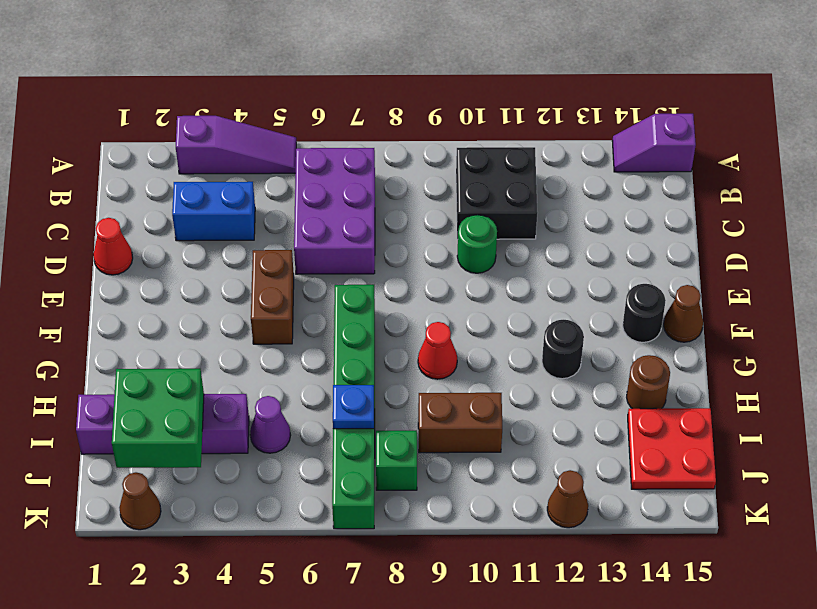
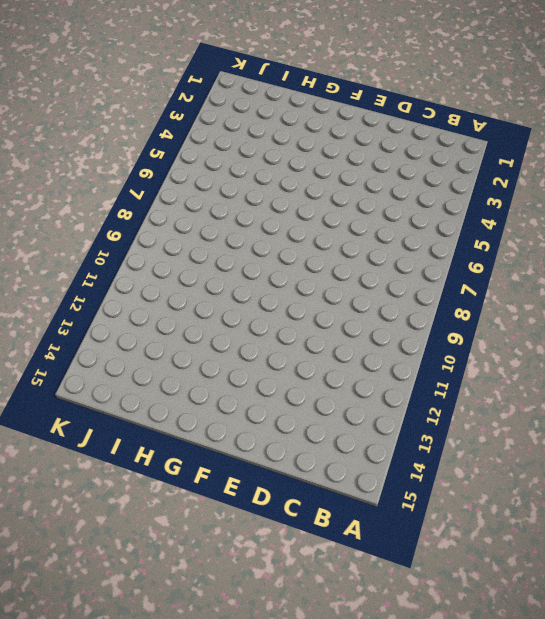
none -> purple slope A3:A5 level 1 top 3
none -> purple slope A14:A15 level 1 top 15
none -> purple brick B6:D7 level 1

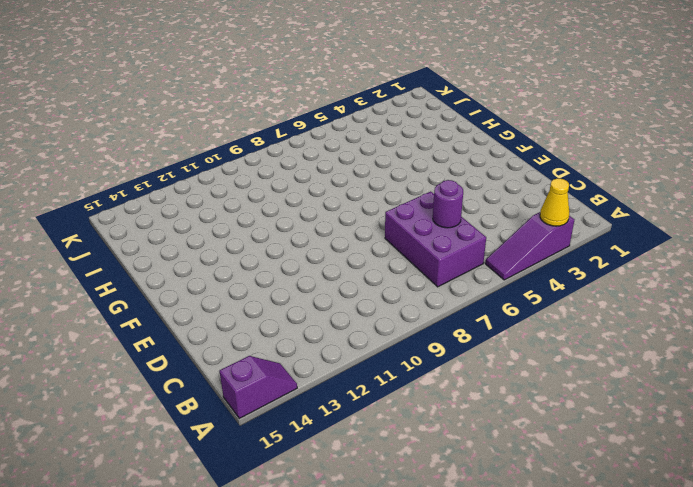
yellow cone A3 level 2 -> none
purple round brick C6 level 2 -> none
none -> black brick B10:C11 level 1
none -> blue brick C3:C4 level 1
none -> red cone D1 level 1

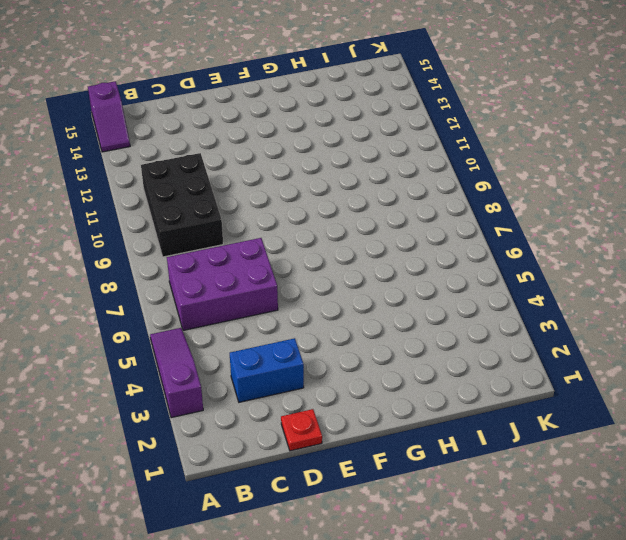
black brick B9:C11 level 1 -> black brick B10:C11 level 1
blue brick C3:D3 level 1 -> blue brick C3:C4 level 1
red plate D1 level 1 -> red cone D1 level 1
none -> green round brick D10 level 1
none -> brown brick E5:F5 level 1
none -> green brick F7:K7 level 1

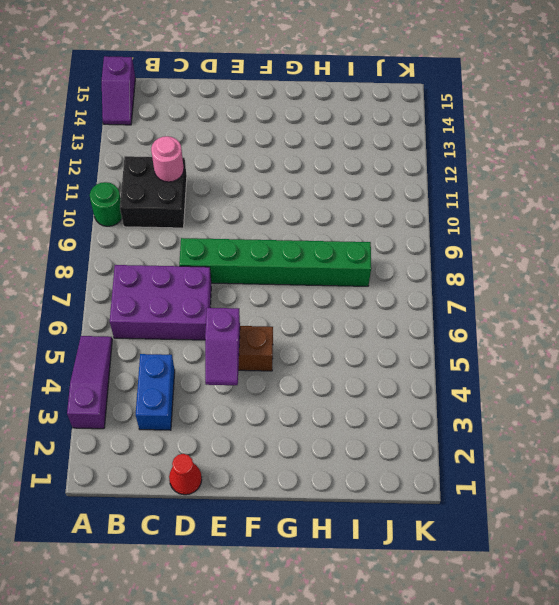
green round brick A10 level 1 -> green round brick D10 level 1
pink round brick C11 level 2 -> none
green brick D8:I8 level 1 -> green brick F7:K7 level 1
purple slope E4:E5 level 2 top 5 -> none
none -> black round brick F14 level 1
none -> brown cone F15 level 1
none -> red cone G9 level 1

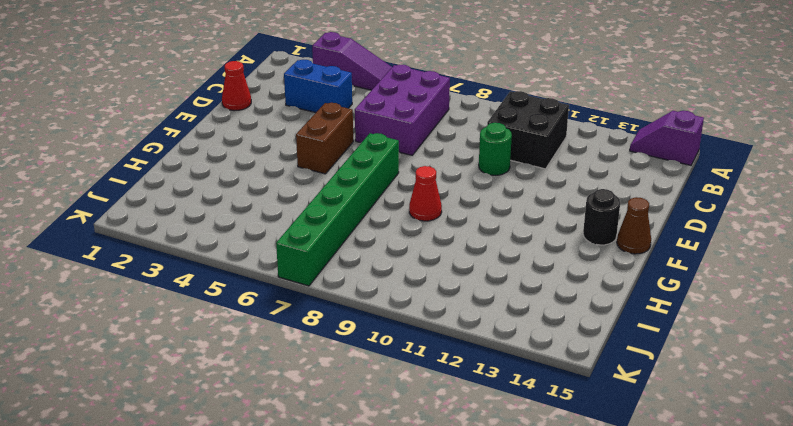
none -> black round brick G12 level 1
none -> brown round brick H14 level 1
none -> purple brick I1:I4 level 1

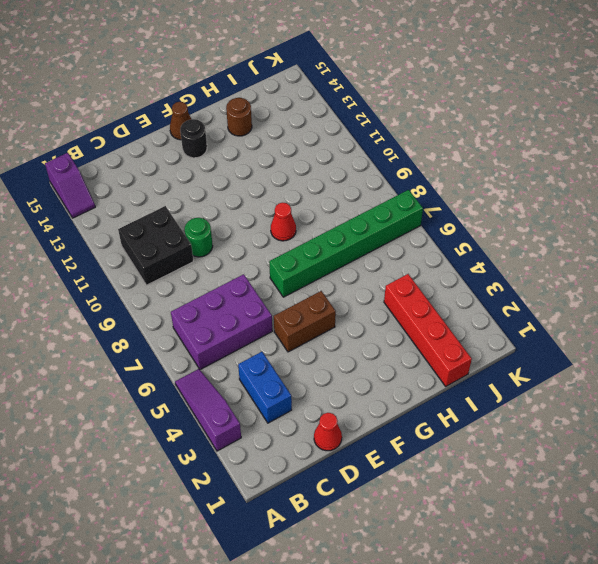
red brick I1:I4 level 1 -> purple brick I1:I4 level 1
none -> black round brick G12 level 1
none -> purple cone I5 level 1
none -> brown brick I9:I10 level 1

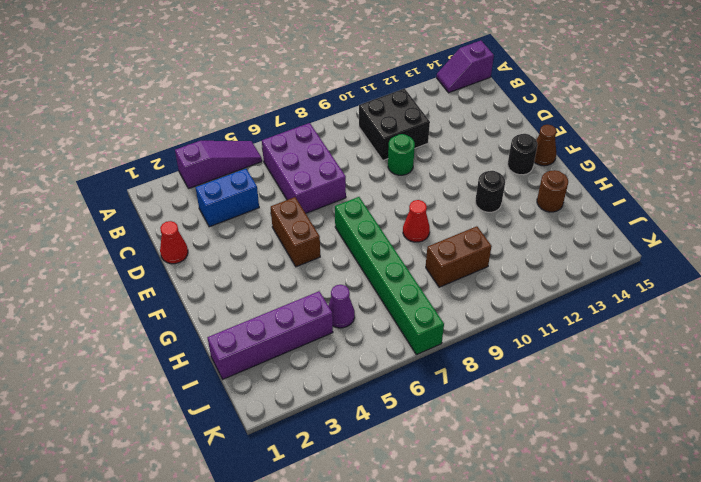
none -> red plate I14:J15 level 1
none -> green brick J8 level 1
none -> brown cone K2 level 1

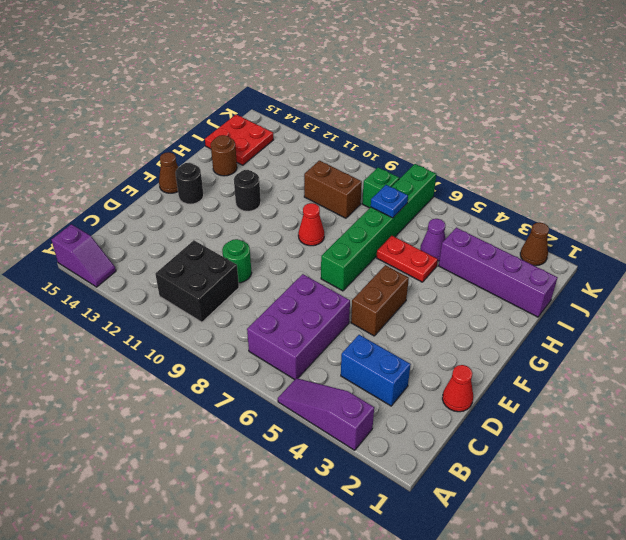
red plate H5:H6 level 1 -> none
none -> brown cone K12 level 1
none -> green brick I2:J3 level 2

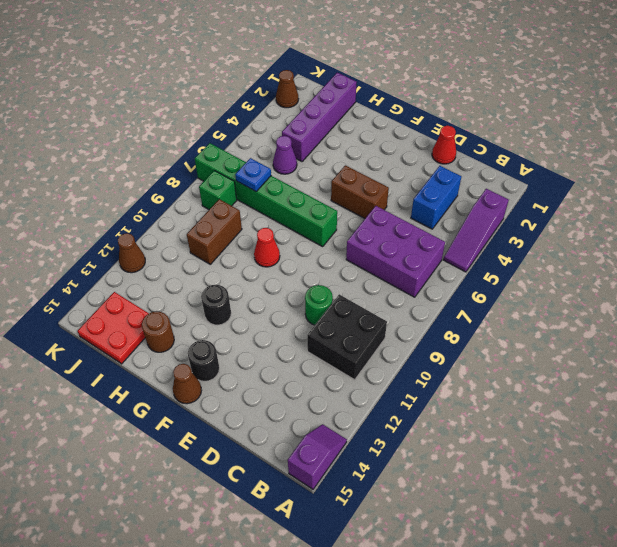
none -> green brick I2:J3 level 2

